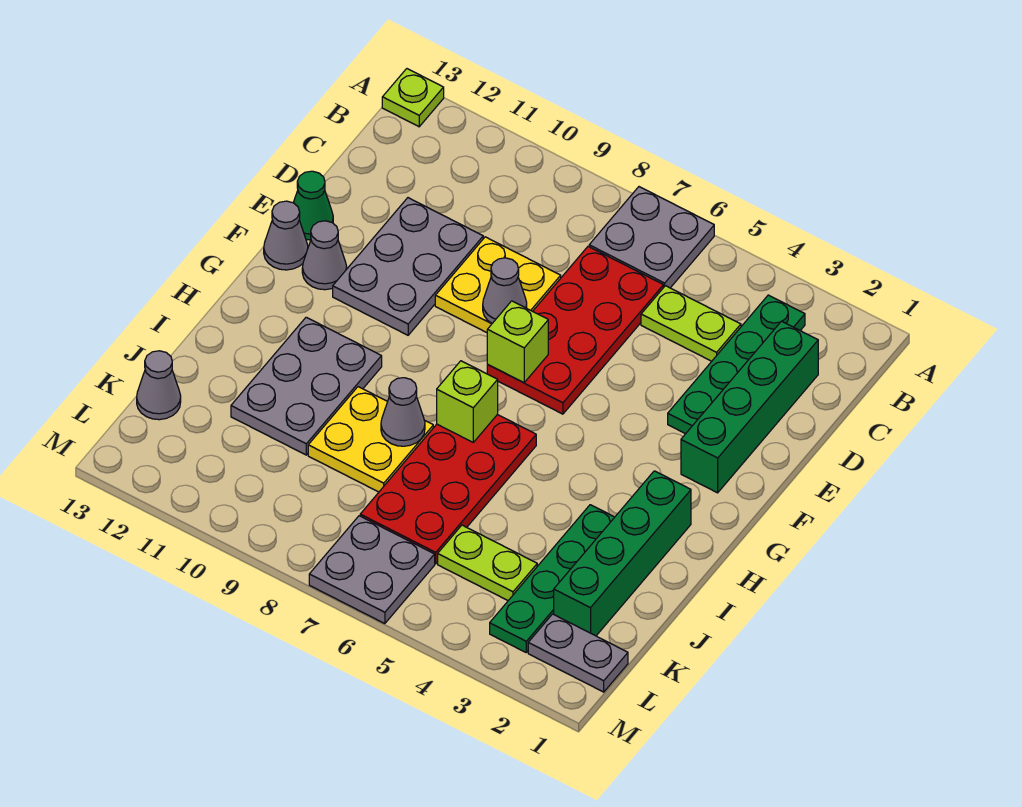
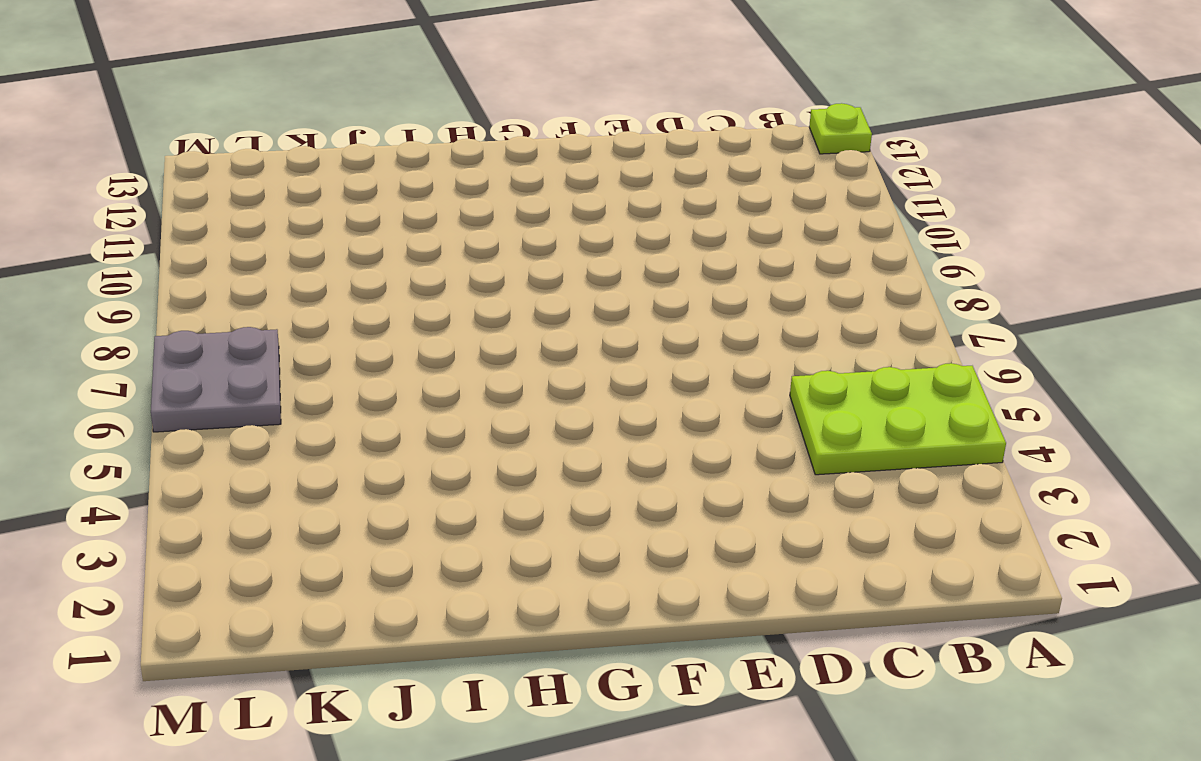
lime plate A4:C5 level 1 -> lime plate C4:C5 level 1
none -> grey plate A6:B7 level 1
none -> green plate B3:E3 level 1
none -> green brick C2:F2 level 1

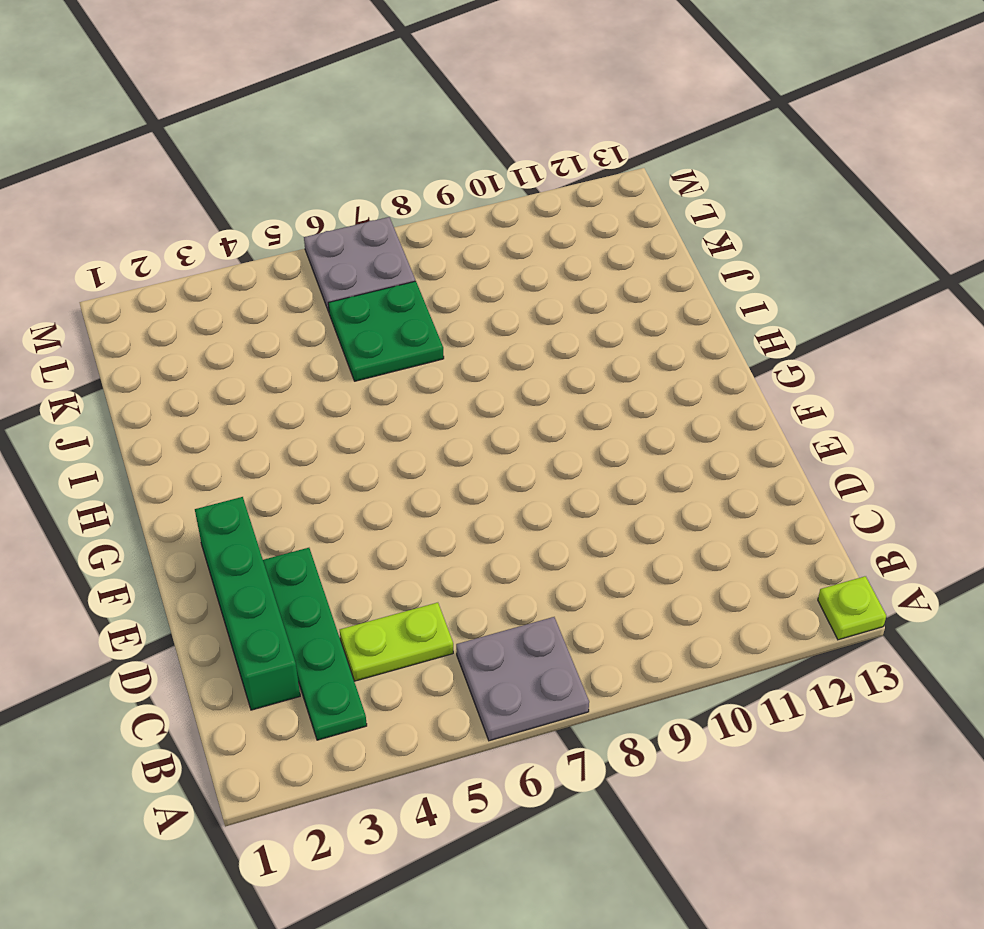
green plate J6:K7 level 1 -> red plate H6:K7 level 1
none -> red plate C6:F7 level 1
none -> yellow plate D8:E9 level 1
none -> grey plate D10:F11 level 1

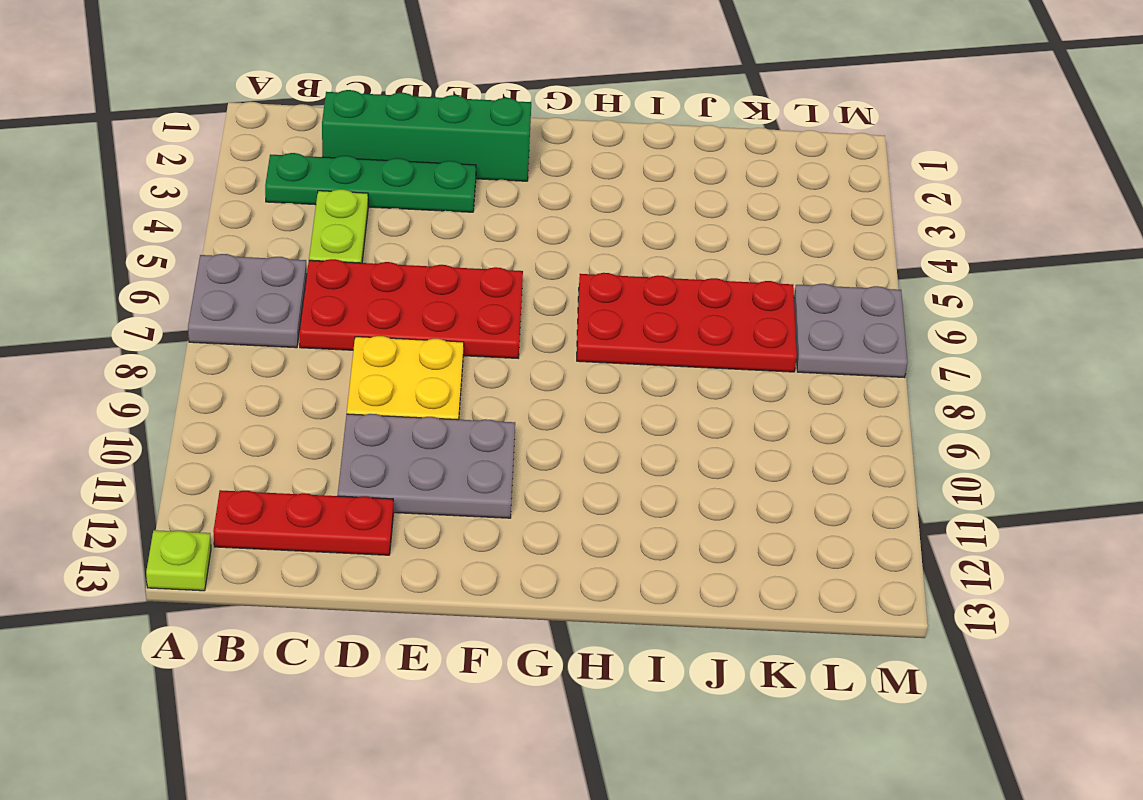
red plate B12:D12 level 1 -> none
none -> green cone E13 level 1
none -> grey cone F12 level 1
none -> grey cone F13 level 1

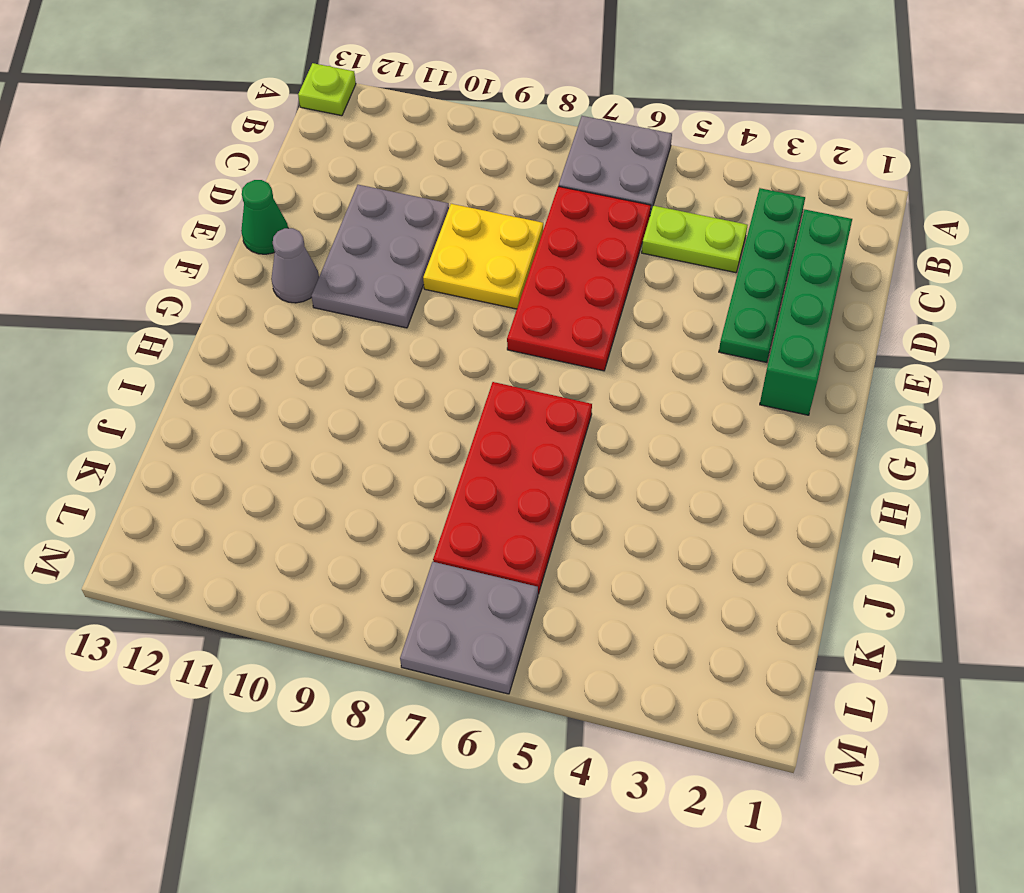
none -> grey cone F13 level 1
none -> green brick H2:K2 level 1
none -> grey plate H10:J11 level 1

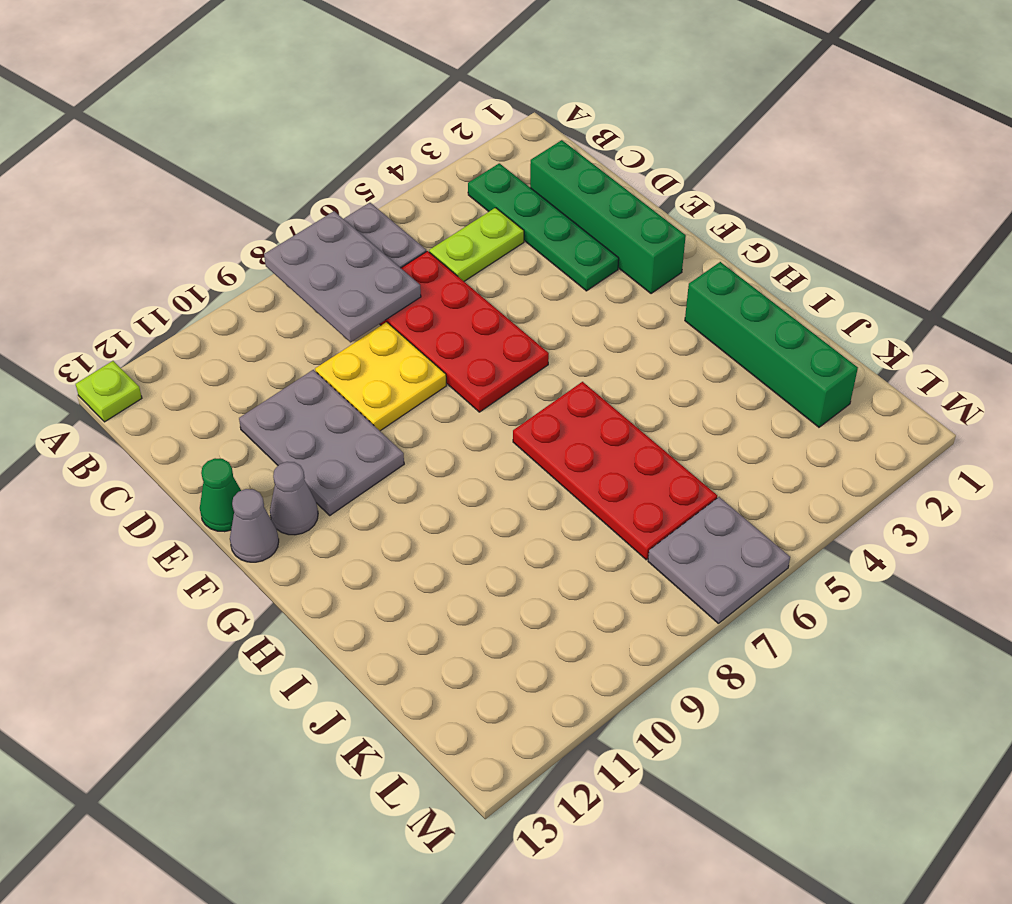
grey plate A7:C8 level 2 -> grey plate H10:J11 level 1
none -> green plate I3:L3 level 1
none -> yellow plate I8:J9 level 1
none -> lime plate K4:K5 level 1

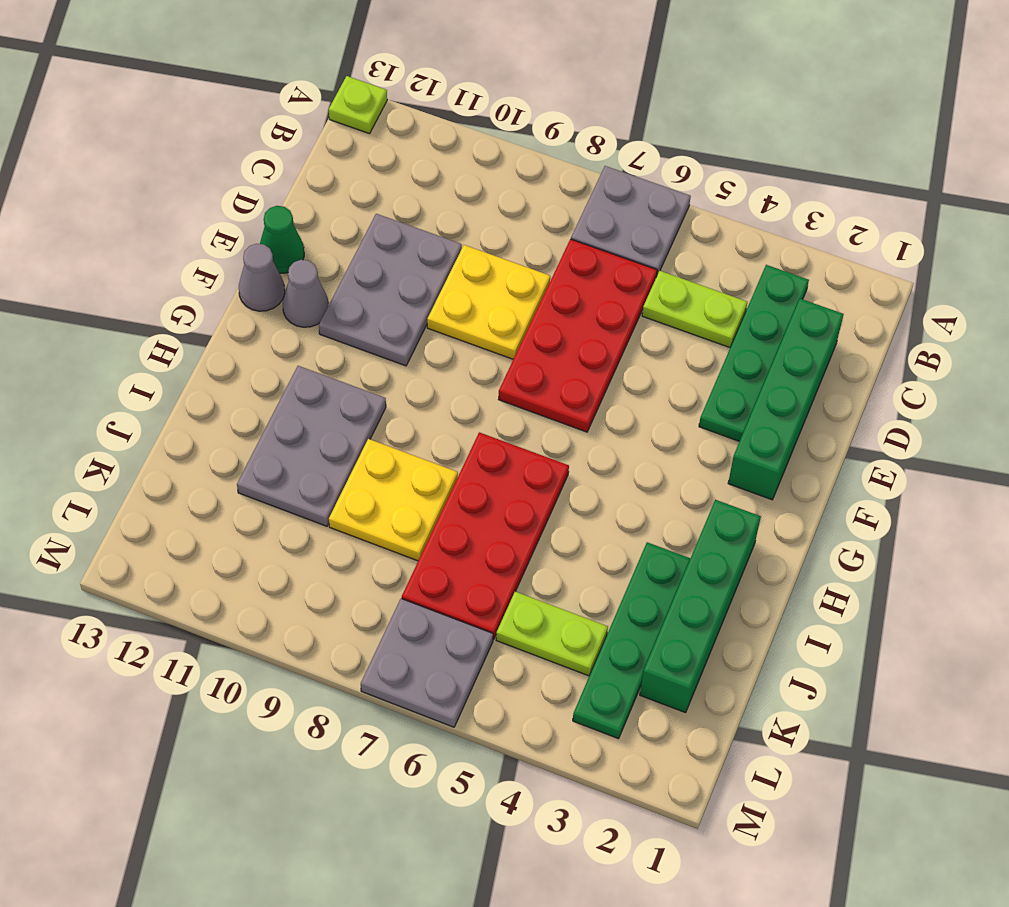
none -> grey cone K13 level 1
none -> grey plate L1:L2 level 1
none -> grey cone E8 level 2

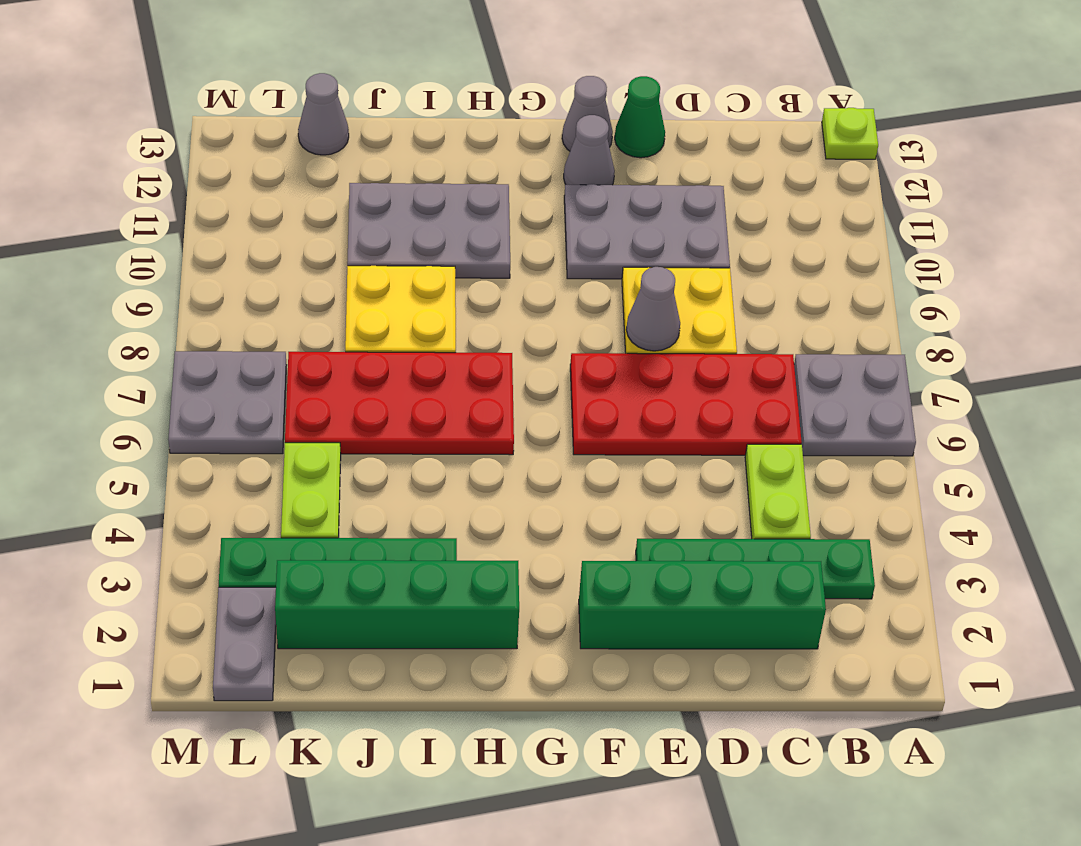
none -> lime brick F7 level 2
none -> lime brick H7 level 2
none -> grey cone I8 level 2

